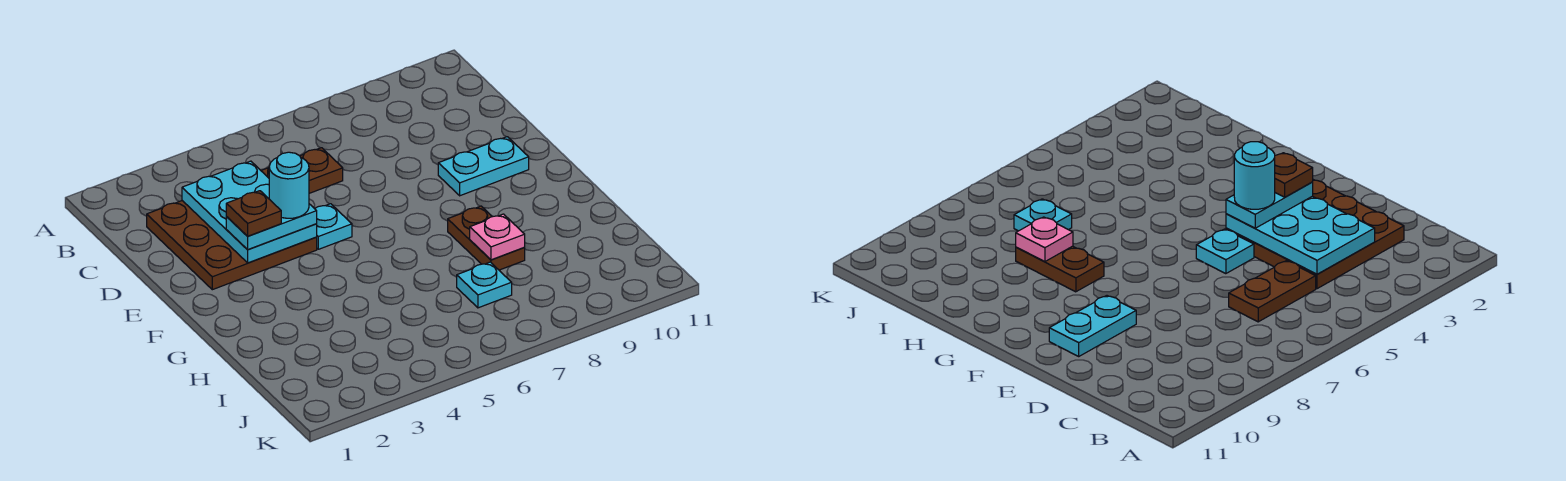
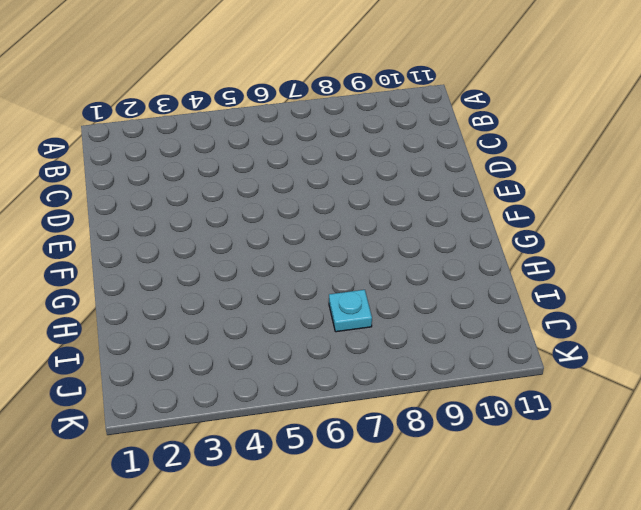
none -> brown plate C2:E4 level 1
none -> brown plate C5:C6 level 1

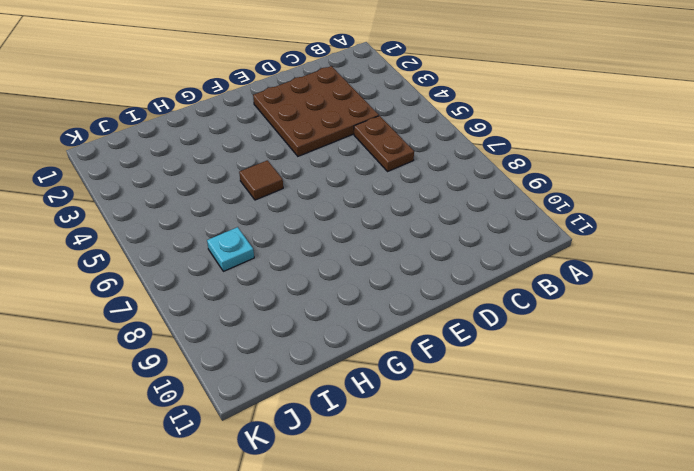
brown tile G5 level 1 -> none
none -> cyan plate E5 level 1
none -> cyan plate E9:E10 level 1

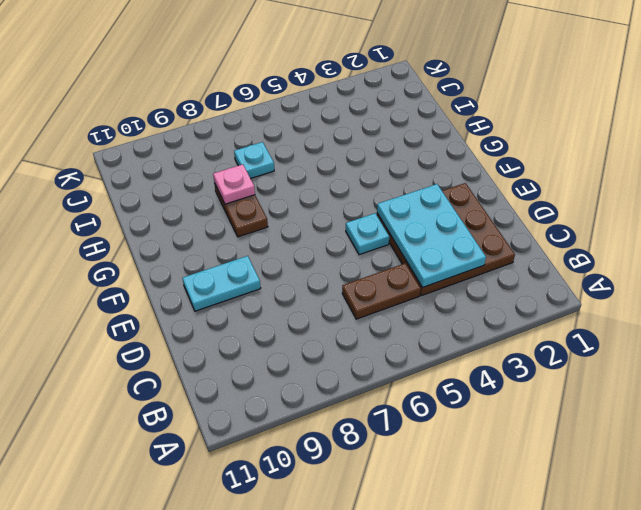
none -> cyan plate E3:E4 level 3
none -> brown plate E3 level 4

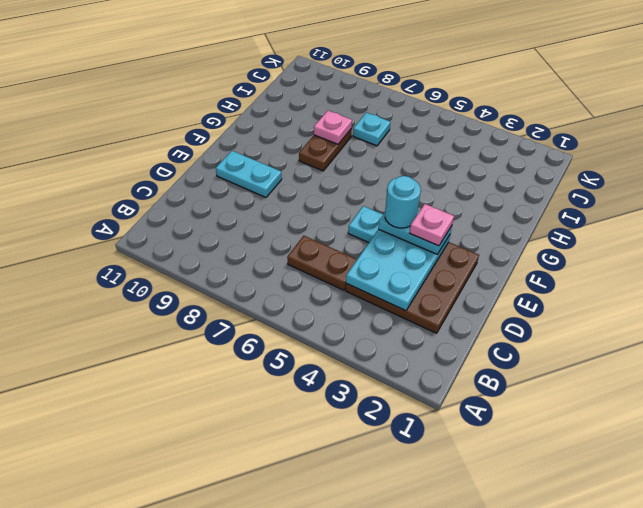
pink plate E3 level 4 -> brown plate E3 level 4

